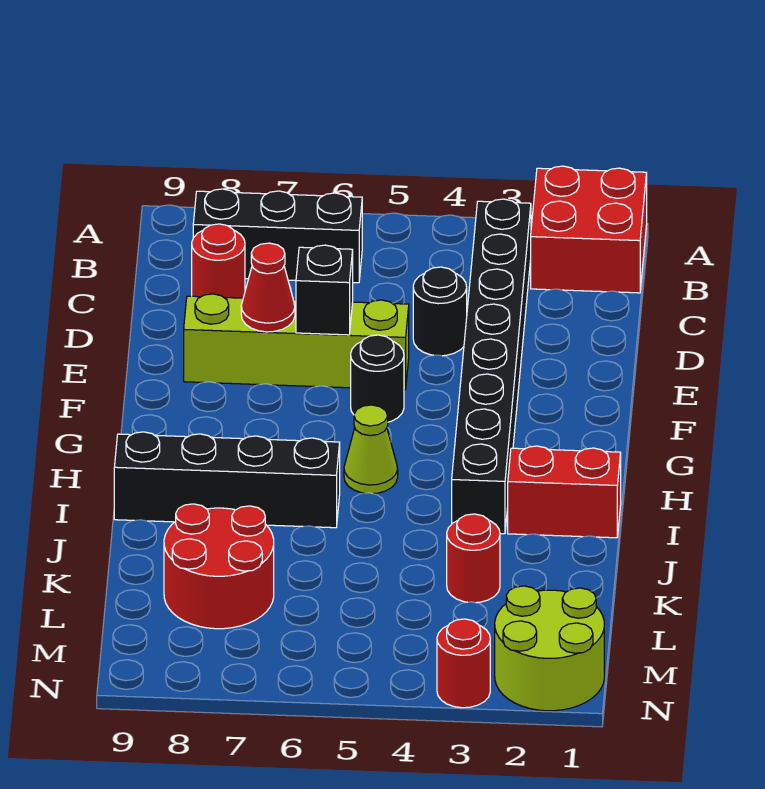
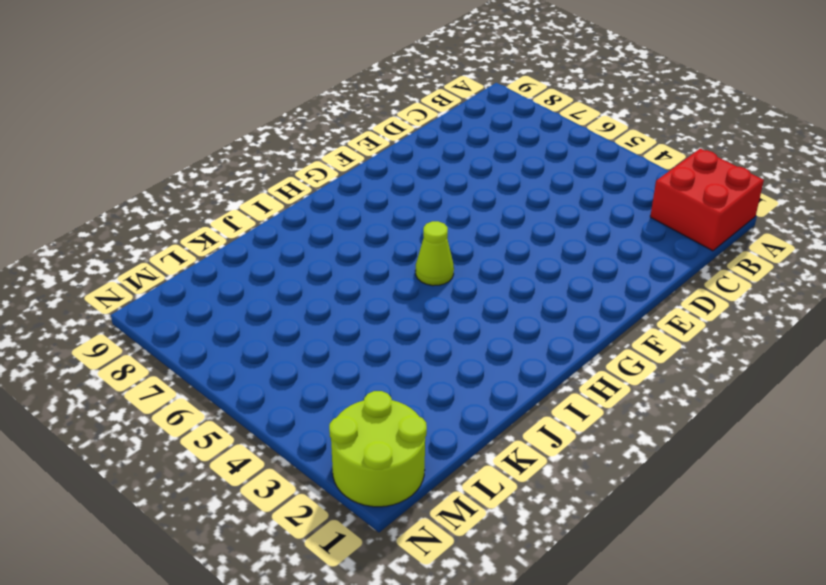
none -> black brick B3:I3 level 1
none -> black brick B6:B8 level 1
none -> red round brick C8 level 1

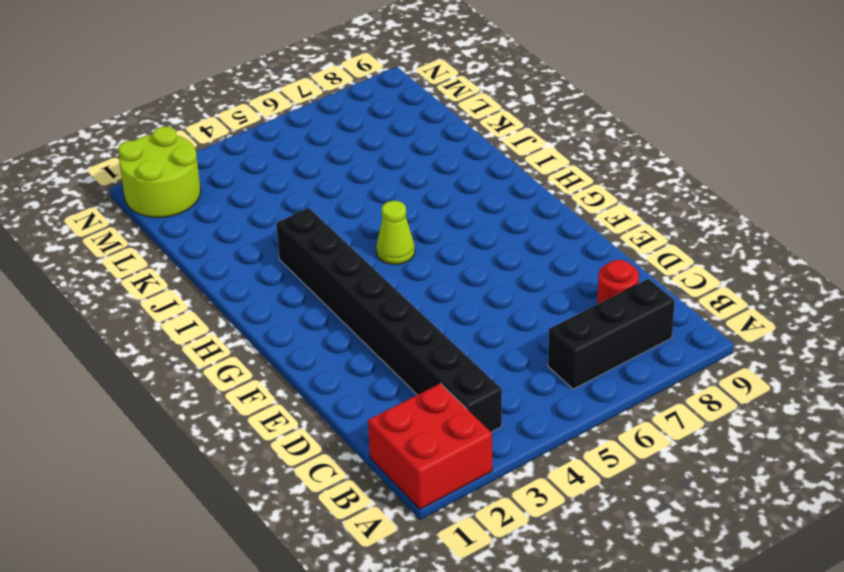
none -> black round brick D4 level 1
none -> lime brick E5:E8 level 1
none -> black round brick F5 level 1

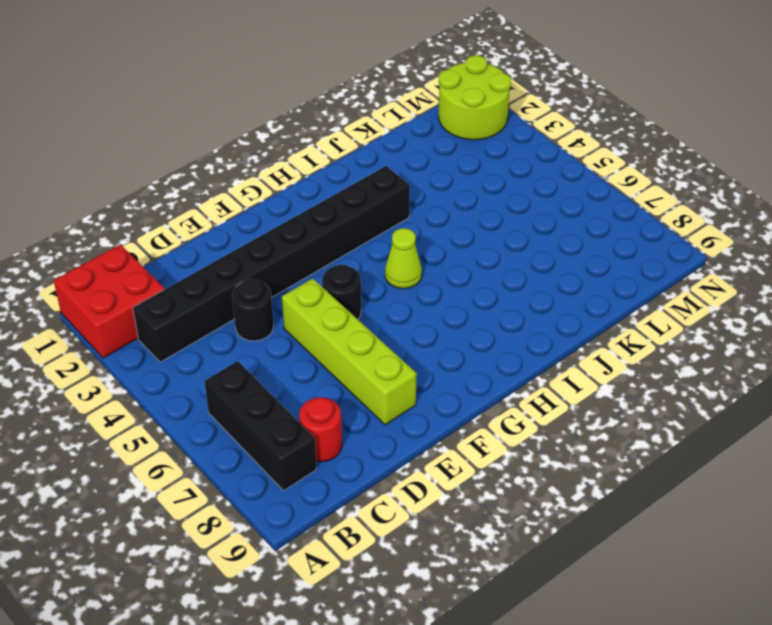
none -> red brick I1:I2 level 1
none -> black brick I6:I9 level 1
none -> red round brick K3 level 1

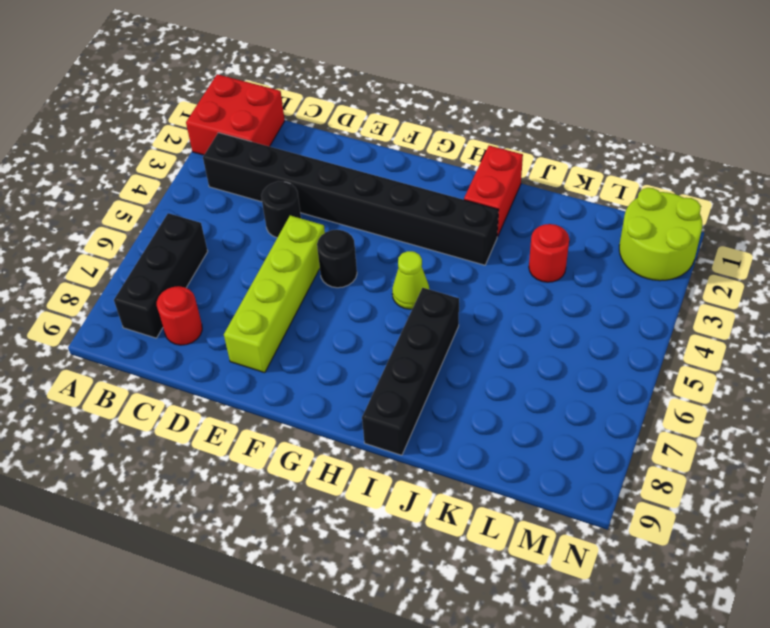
none -> red round brick K7:L8 level 1
none -> red round brick N3 level 1
none -> black brick E6 level 2

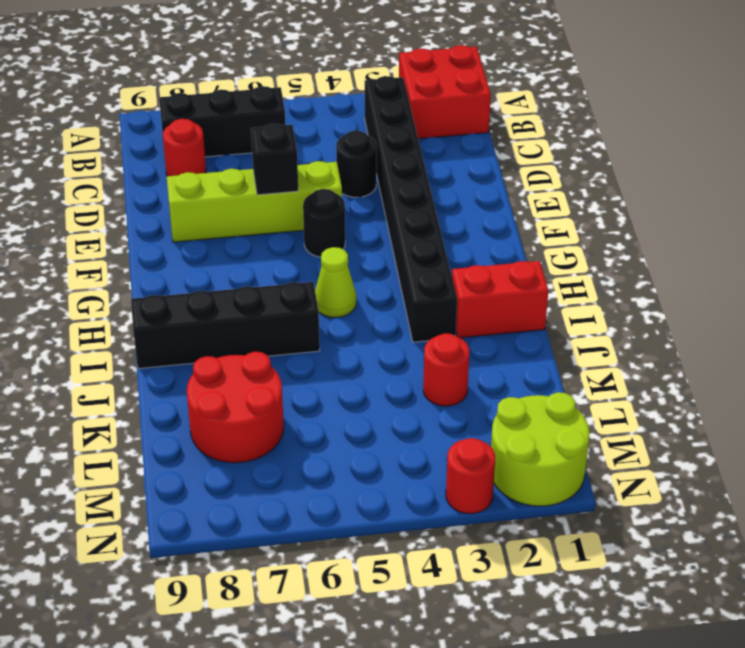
none -> red cone E7 level 2

